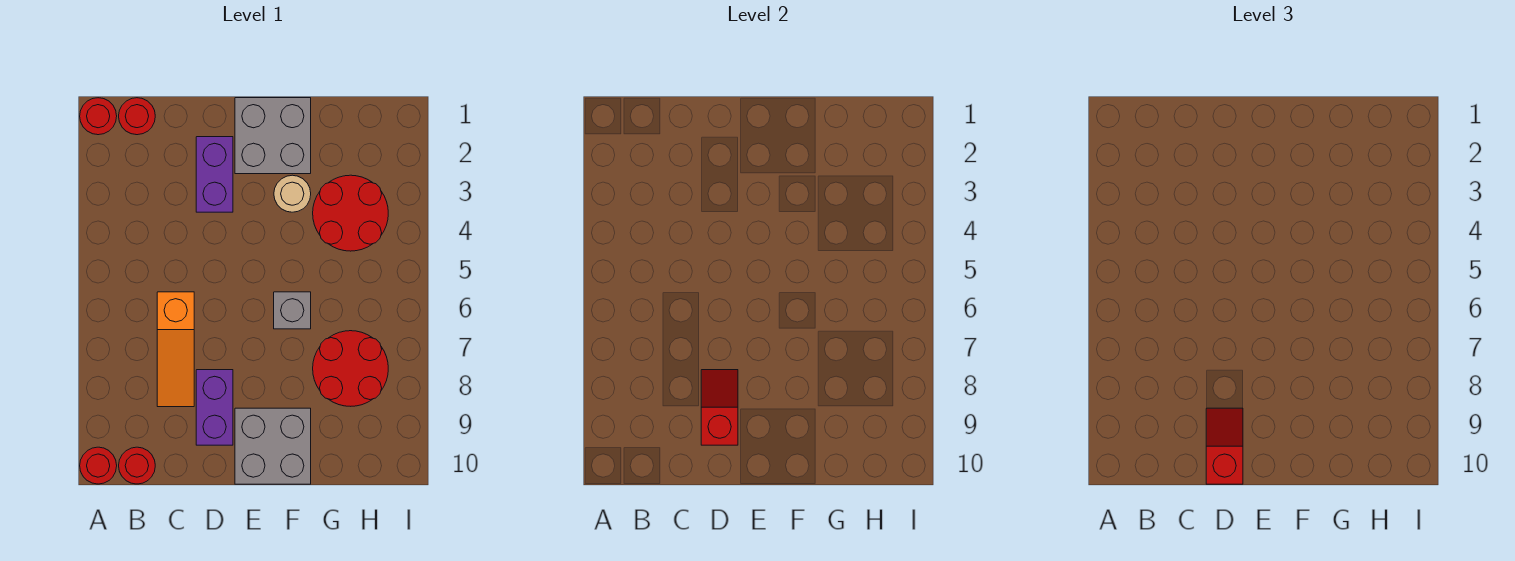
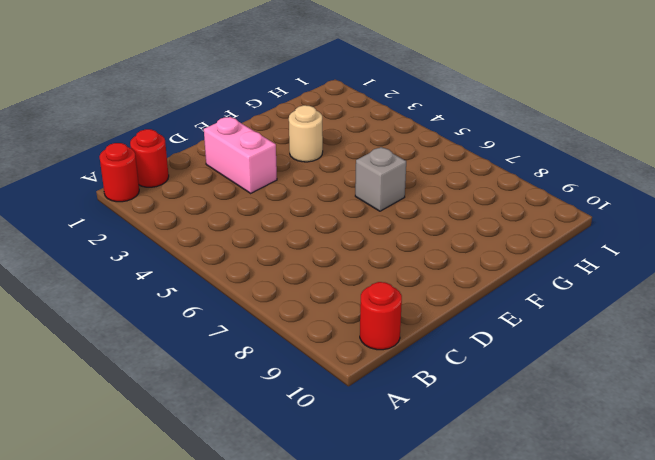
pink brick D2:D3 level 1 -> purple brick D2:D3 level 1
none -> red round brick A10 level 1
none -> orange slope C6:C8 level 1 top 6
none -> purple brick D8:D9 level 1

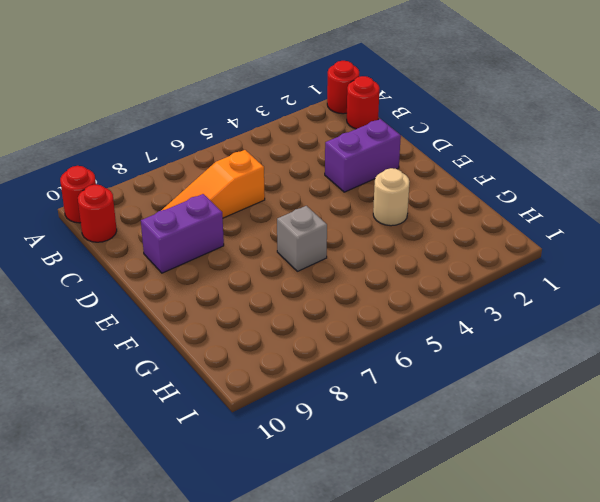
none -> grey brick E1:F2 level 1
none -> grey brick E9:F10 level 1
none -> red round brick G3:H4 level 1

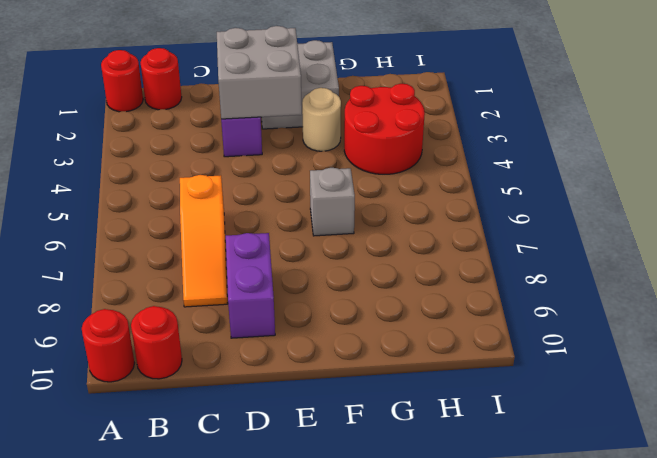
grey brick D2:E3 level 2 -> grey brick E9:F10 level 1
none -> red round brick G7:H8 level 1
none -> red slope D8:D9 level 2 top 9
none -> red slope D9:D10 level 3 top 10

